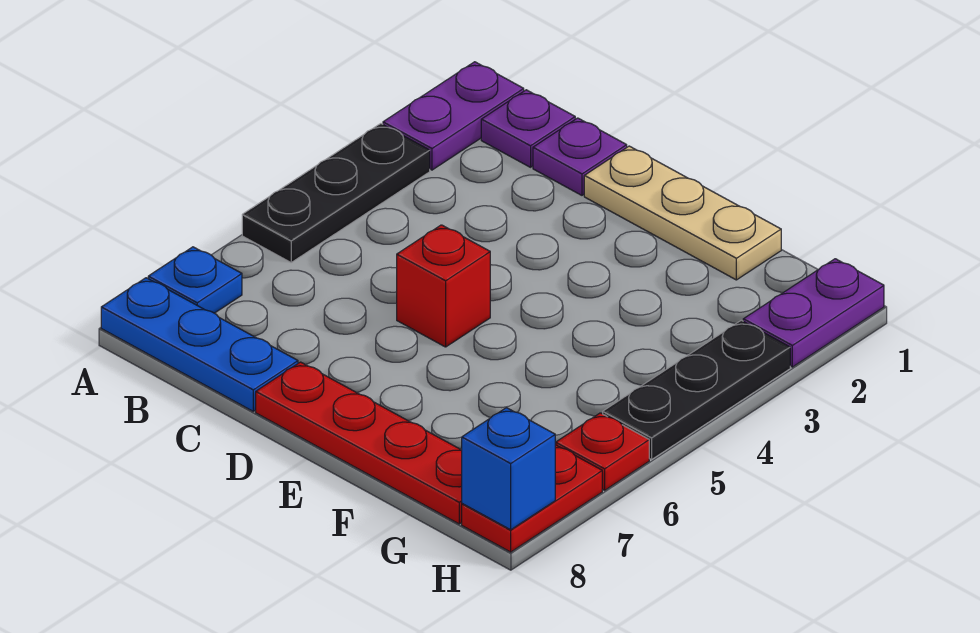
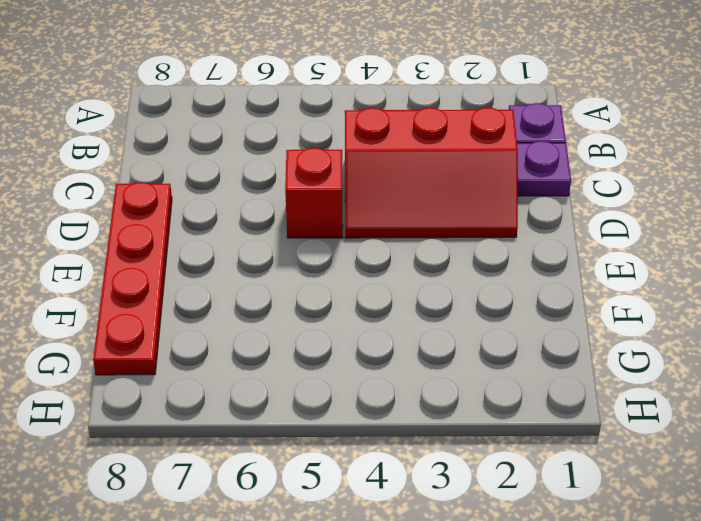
red slope C2:D4 level 1 top C -> none
none -> purple plate A1:A2 level 1
none -> black plate A3:A5 level 1
none -> blue plate A7 level 1

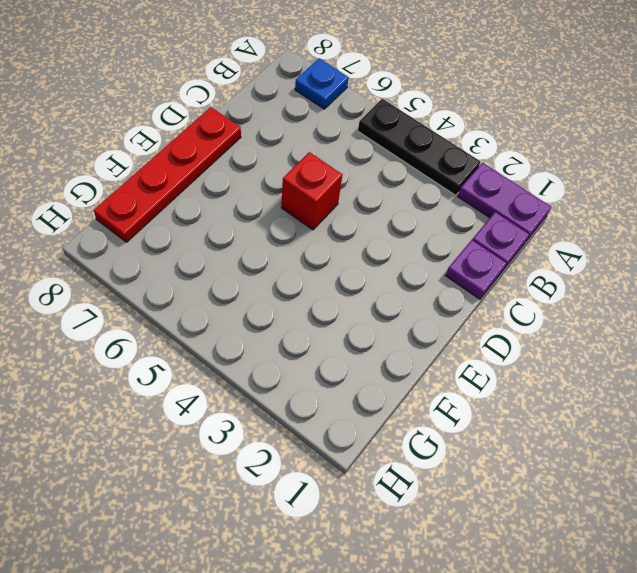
none -> blue plate A8:C8 level 1
none -> tan plate D1:F1 level 1
none -> purple plate H1:H2 level 1

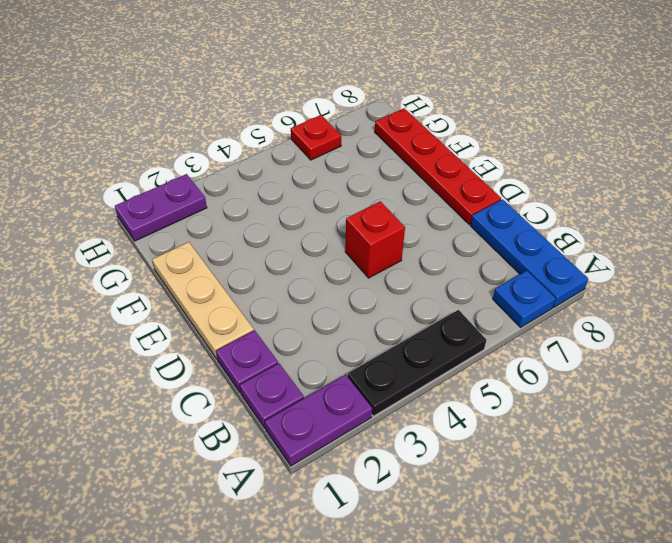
none -> black plate H3:H5 level 1
none -> red plate H7:H8 level 1
none -> blue brick H8 level 2

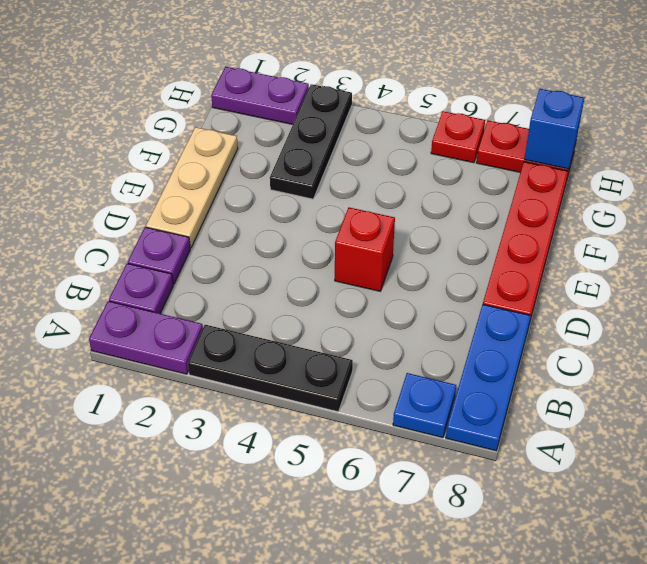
black plate F3:H3 level 1 -> black plate H3:H5 level 1

